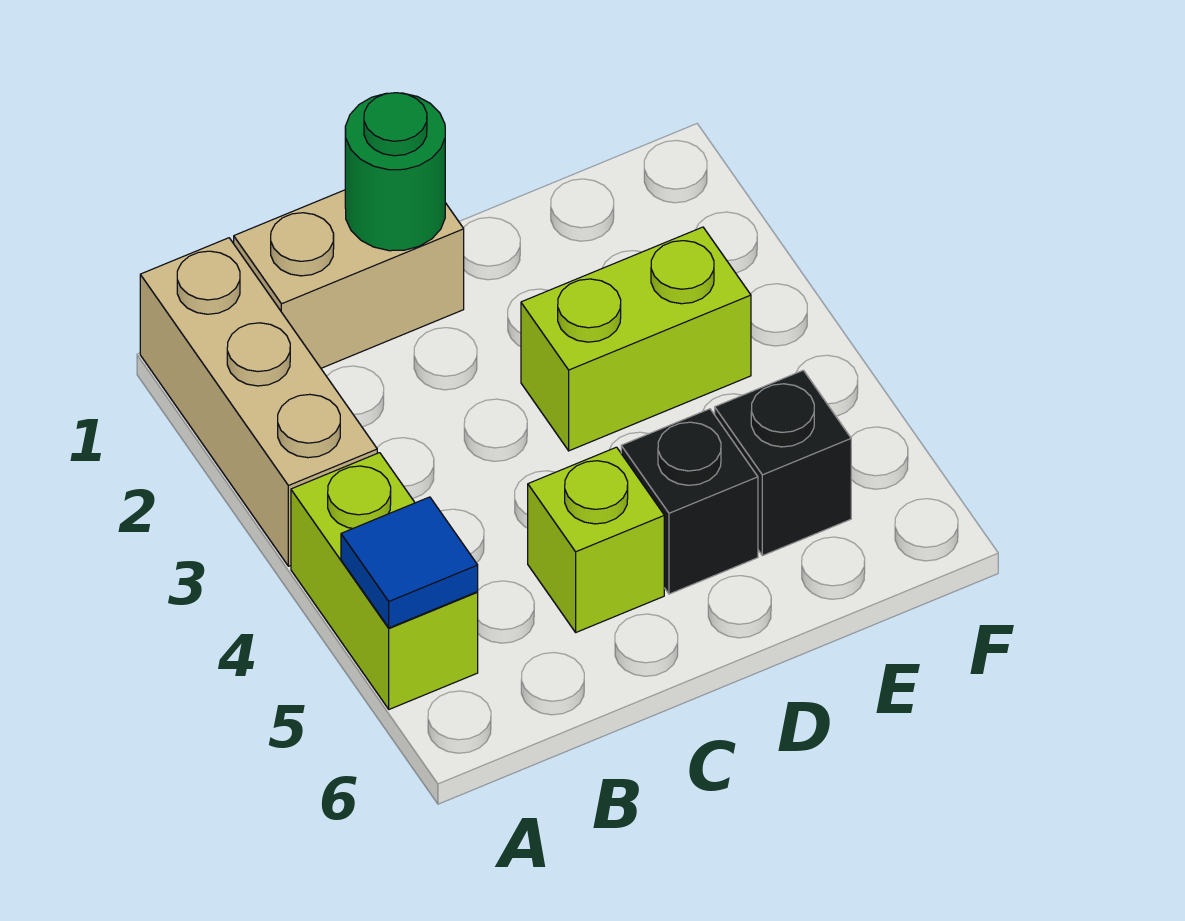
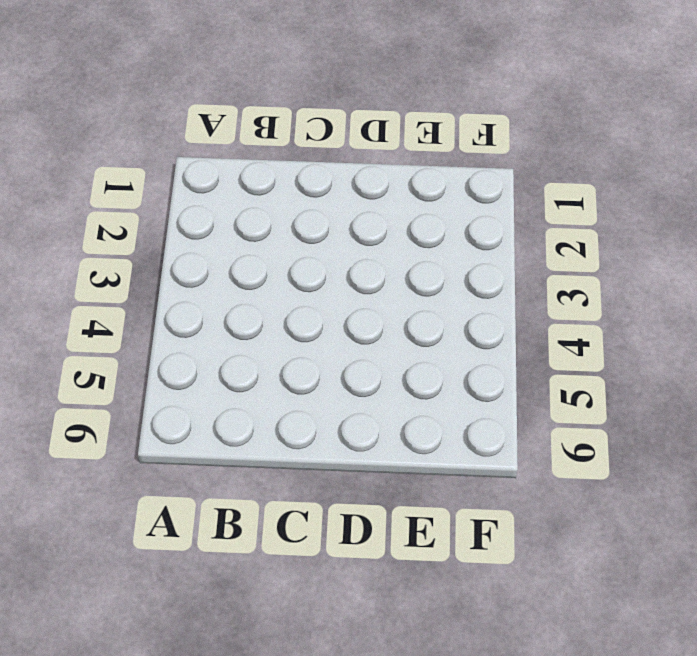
none -> tan brick A1:A3 level 1
none -> lime brick A4:A5 level 1

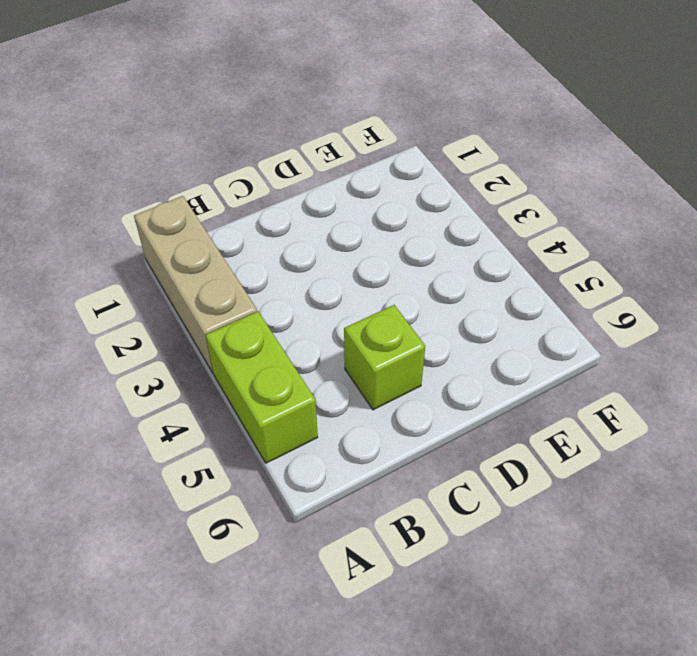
none -> tan brick B1:C1 level 1
none -> lime brick D3:E3 level 1

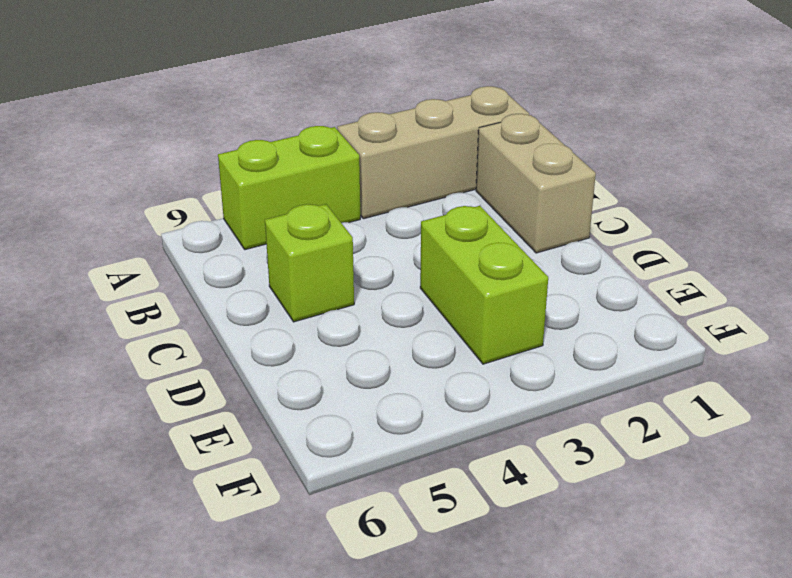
none -> black brick D5 level 1
none -> black brick E5 level 1

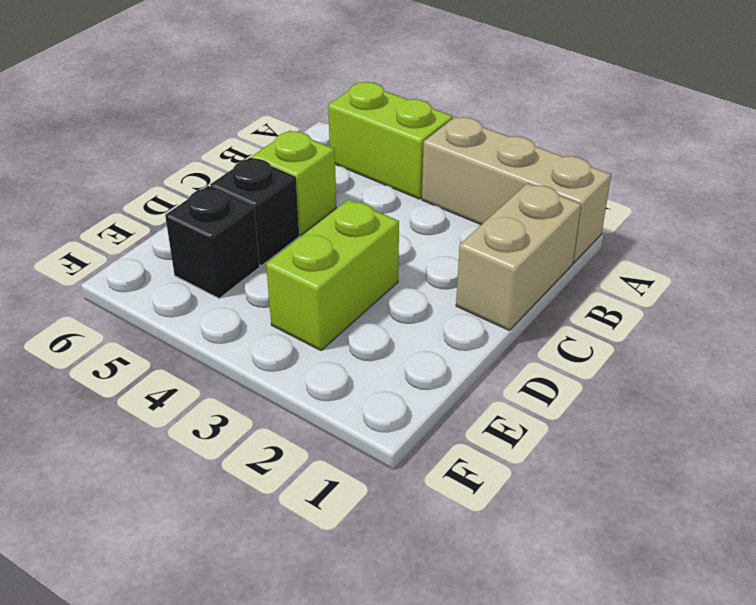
none -> blue tile A5 level 2
none -> green round brick C1 level 2

